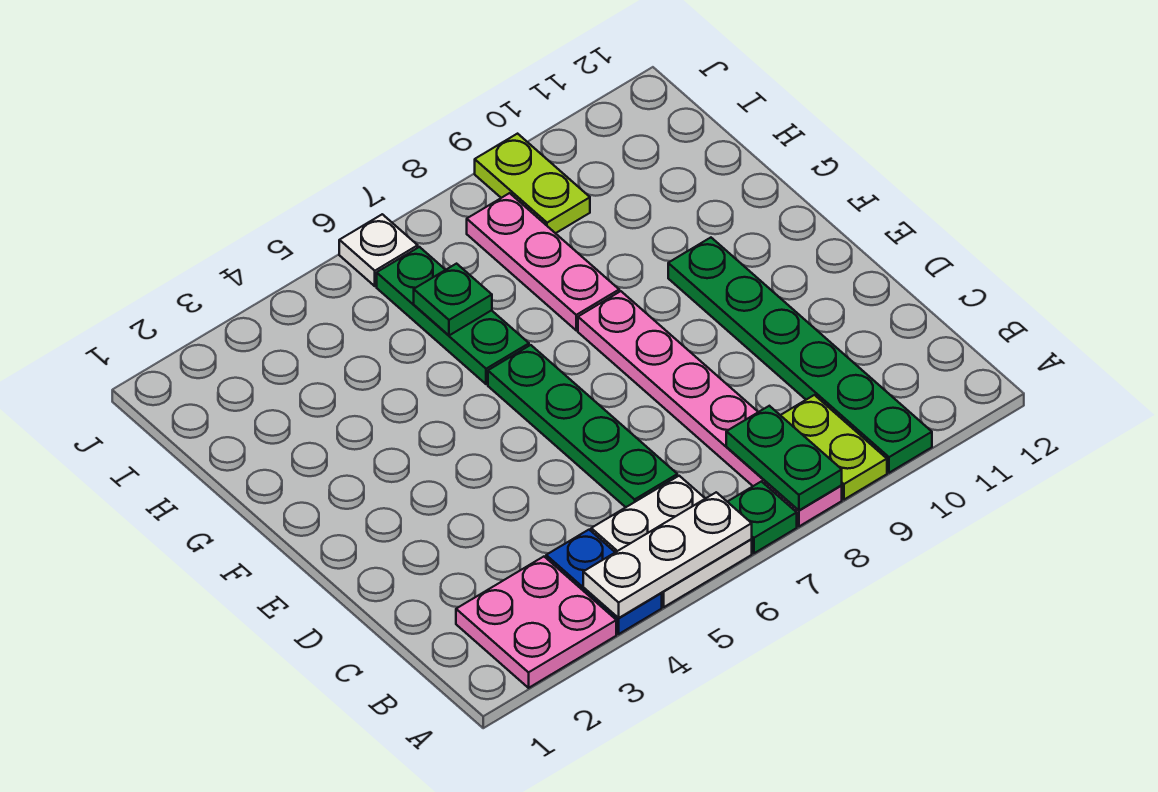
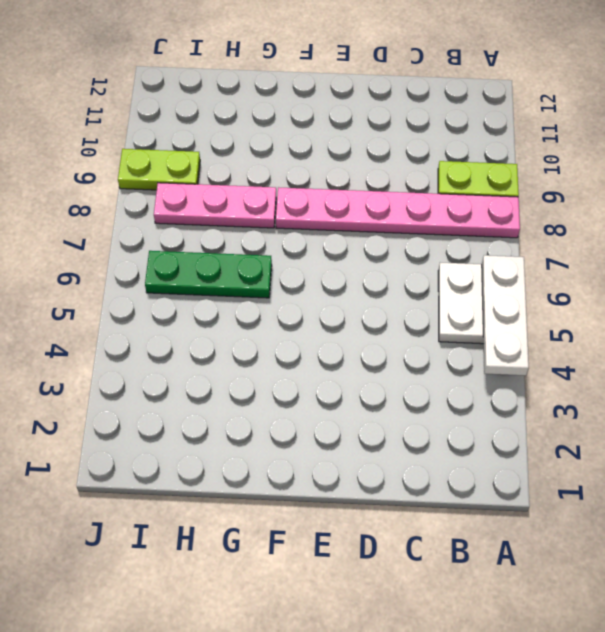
none -> pink plate A2:B3 level 1
none -> blue plate A4:B4 level 1
none -> green plate A7 level 1

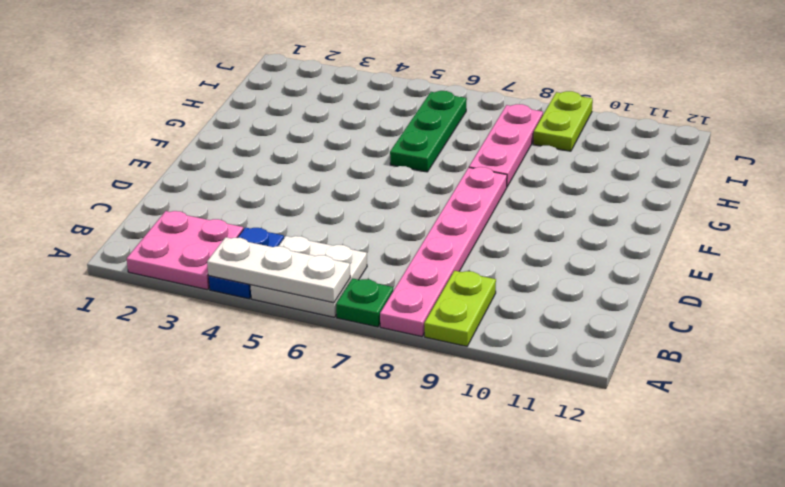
none -> green plate A10:F10 level 1
none -> green plate C6:F6 level 1
none -> white plate J6 level 1

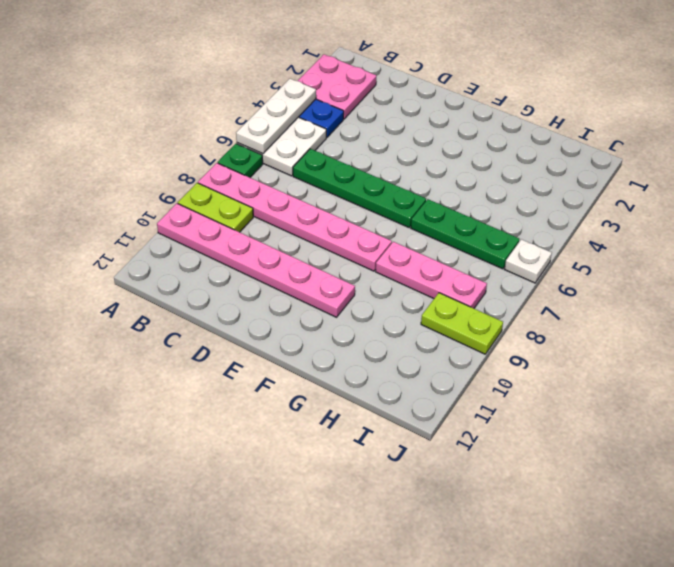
pink plate A10:F10 level 1 -> green plate A10:F10 level 1
none -> green plate A8:B8 level 2
none -> green plate H6 level 2

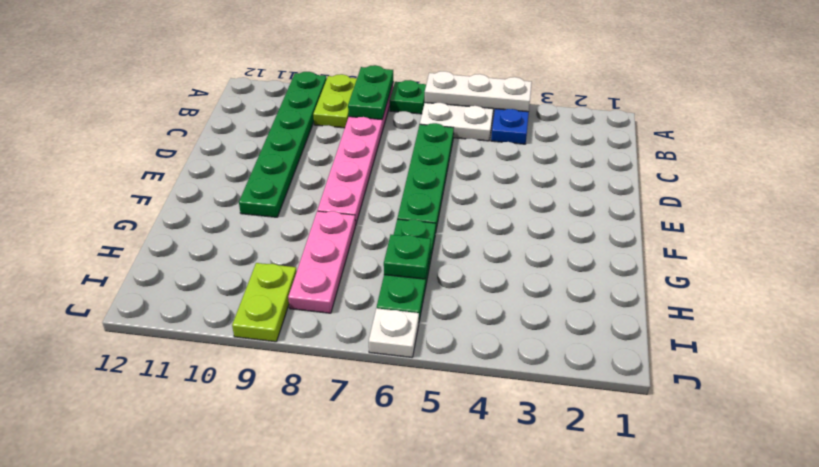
none -> pink plate A2:B3 level 1

